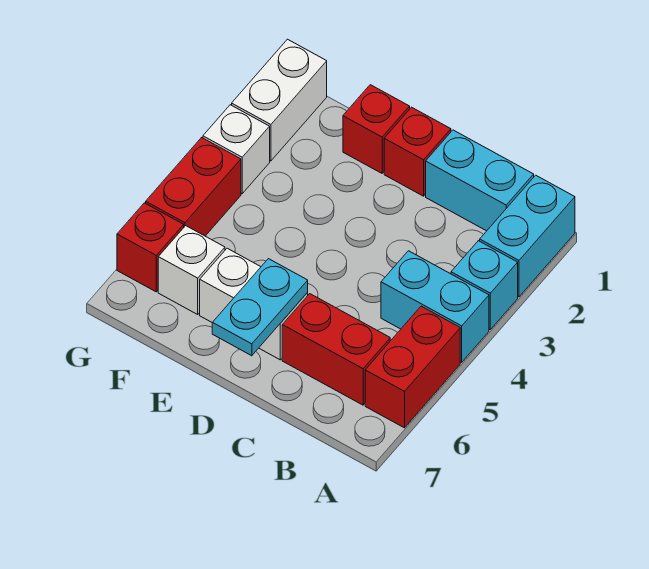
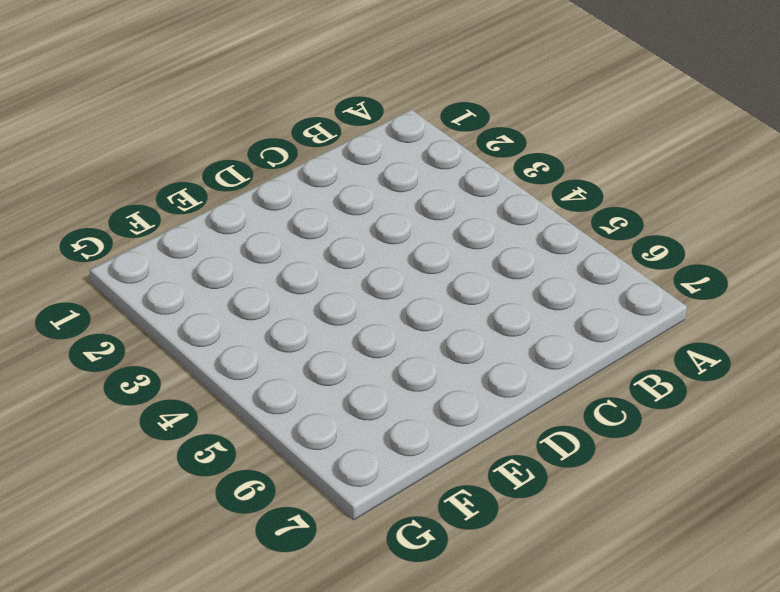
none -> cyan brick A1:A2 level 1
none -> cyan brick A3 level 1
none -> cyan brick A4:B4 level 1

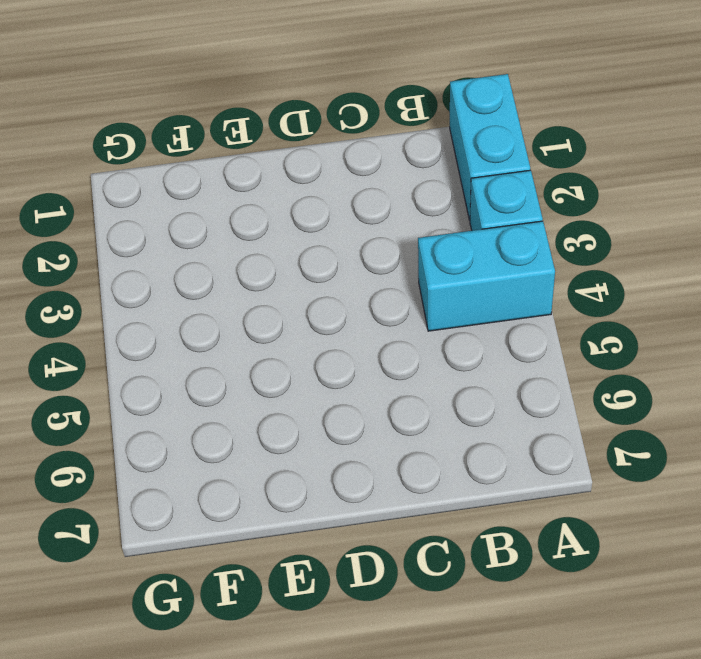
none -> red brick A5:A6 level 1
none -> cyan brick B1:C1 level 1
none -> red brick B6:C6 level 1

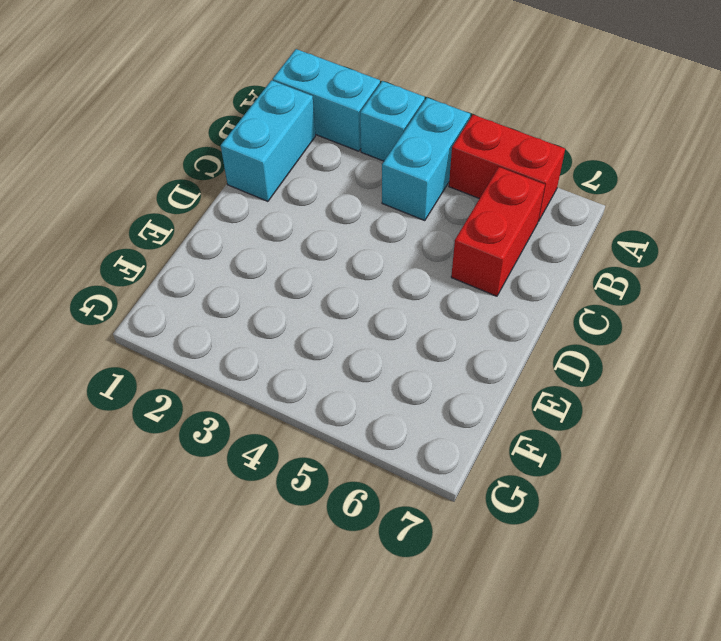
none -> red brick D1 level 1
none -> white brick D6:E6 level 1
none -> red brick E1 level 1

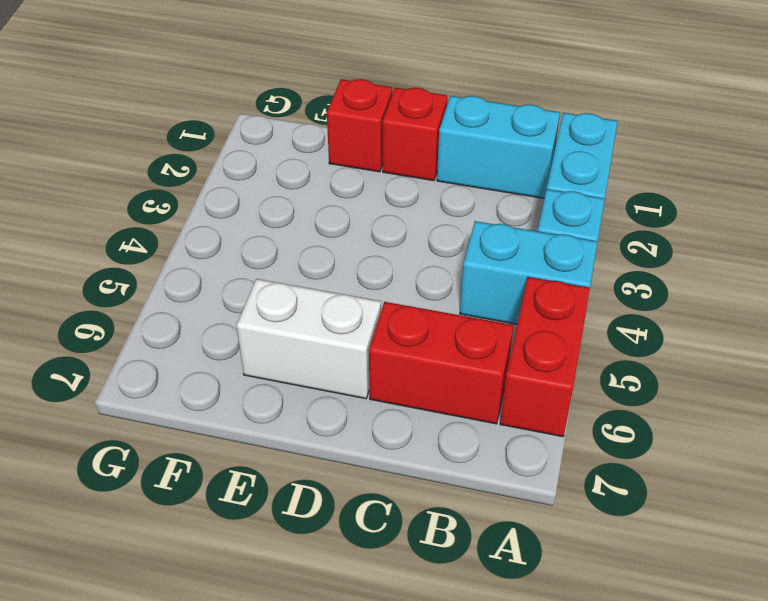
none -> white brick F6 level 1
none -> white brick G1:G2 level 1
none -> white brick G3 level 1

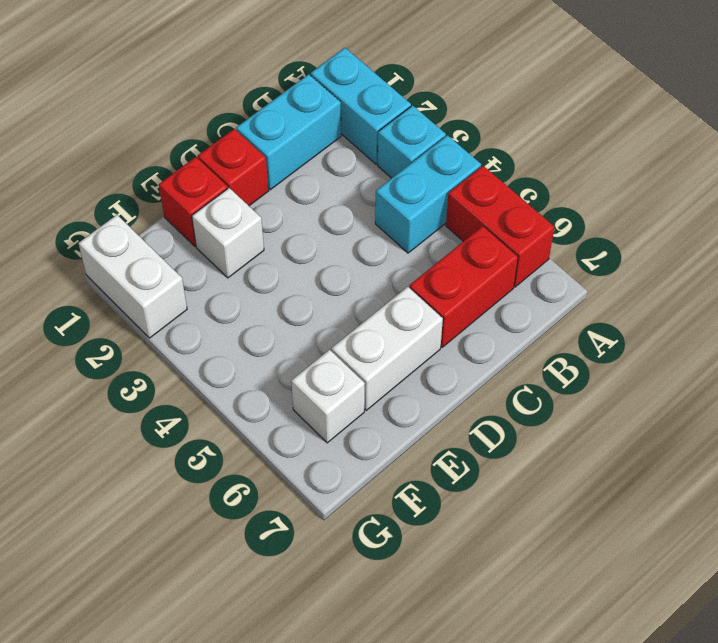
white brick E2 level 1 -> white brick G3 level 1
none -> red brick G4:G5 level 1
none -> red brick G6 level 1
none -> cyan plate D6:D7 level 2

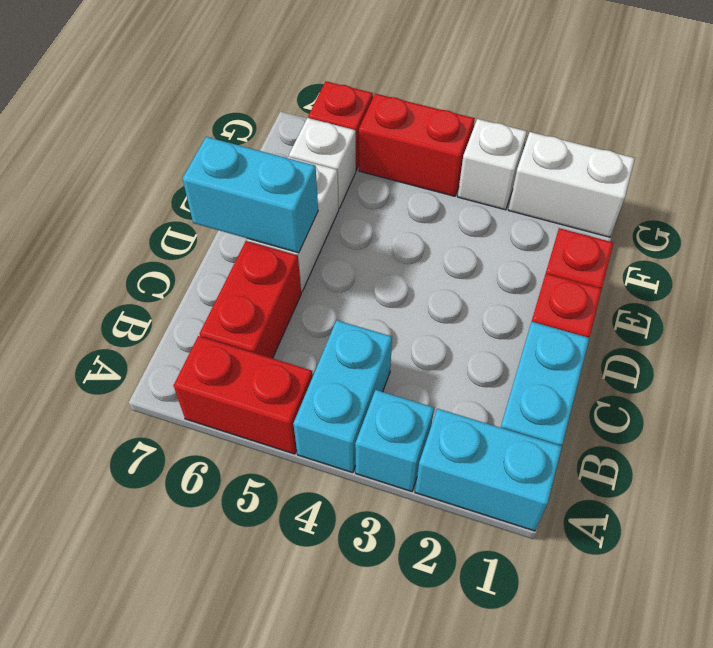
cyan brick D6:D7 level 2 -> cyan plate D6:D7 level 2

